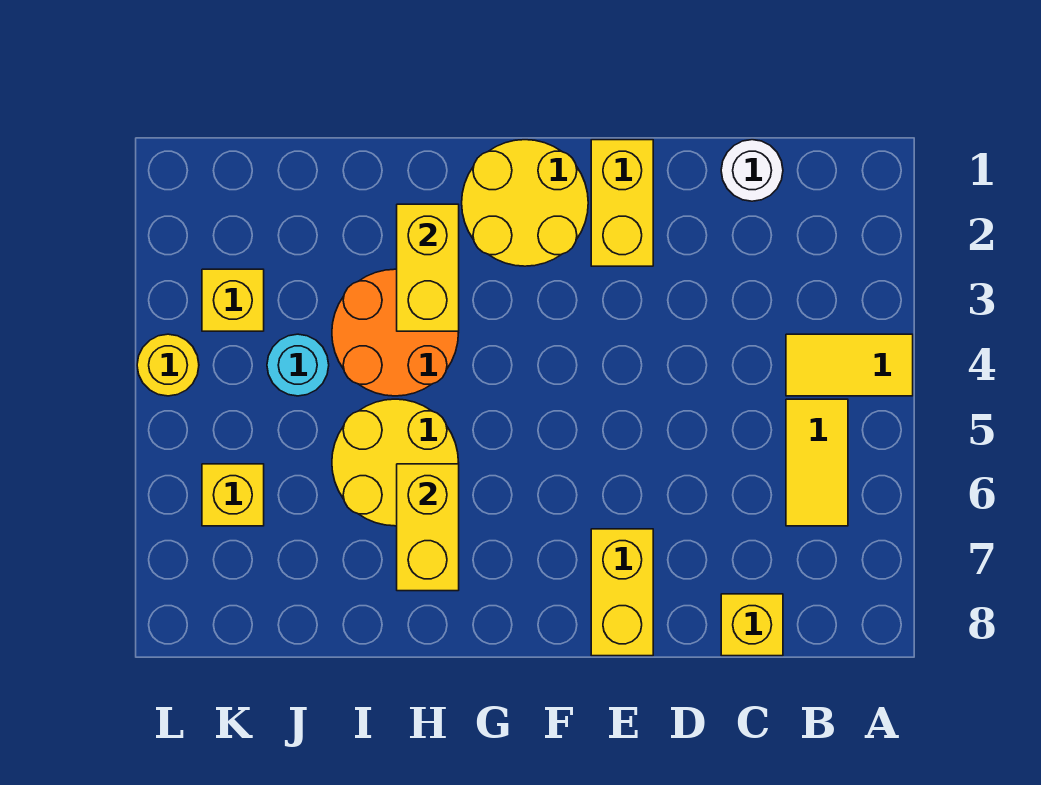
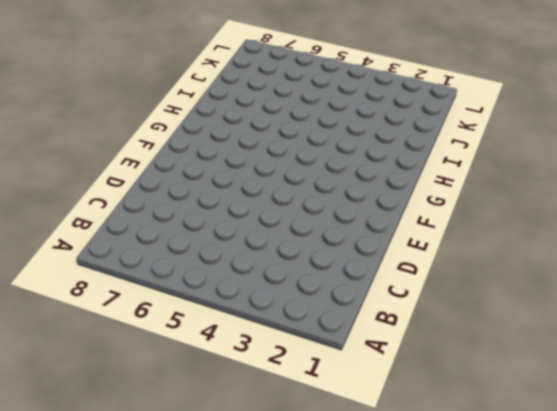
none -> yellow tile A4:B4 level 1
none -> yellow tile B5:B6 level 1
none -> white round brick C1 level 1

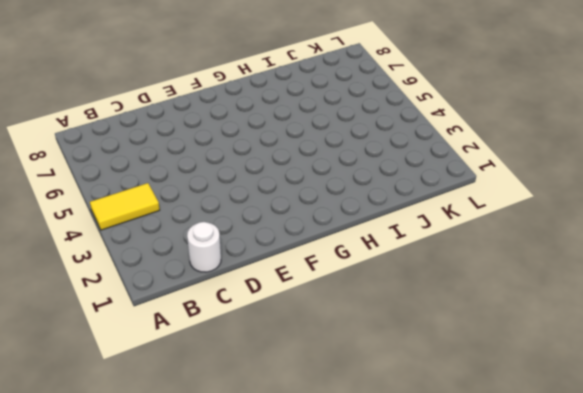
none -> yellow tile B5:B6 level 1
none -> yellow brick C8 level 1
none -> yellow brick E1:E2 level 1

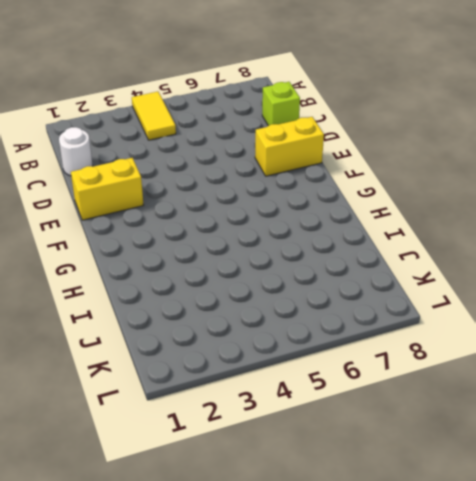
lime brick C8 level 1 -> yellow brick C8 level 1
none -> yellow tile B5:B6 level 1
none -> yellow round brick F1:G2 level 1
none -> orange round brick H3:I4 level 1

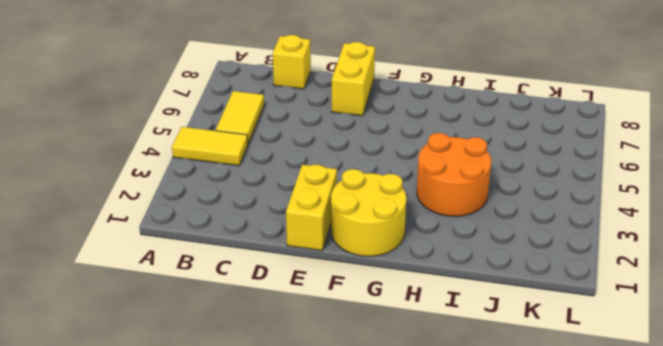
none -> white round brick C1 level 1
none -> yellow round brick H5:I6 level 1
none -> cyan round brick J4 level 1

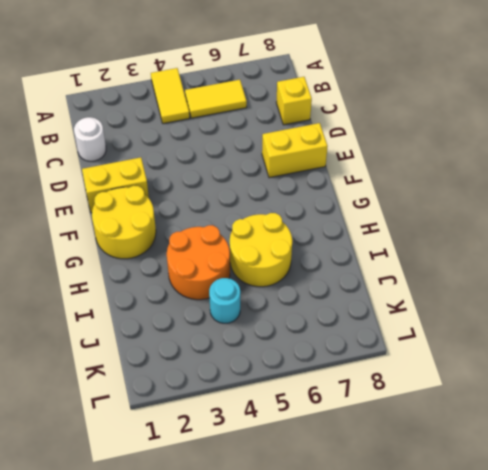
none -> yellow brick K3 level 1
none -> yellow brick K6 level 1
none -> yellow round brick L4 level 1

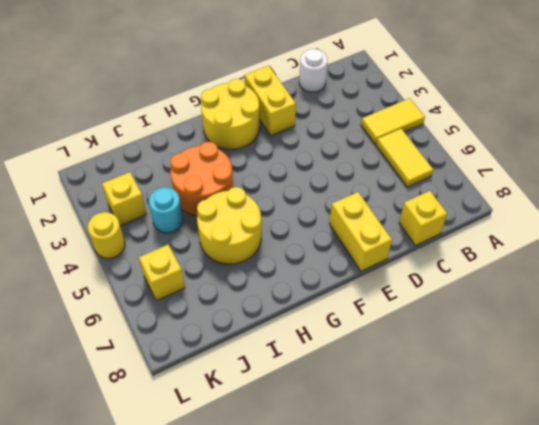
none -> yellow brick H2:H3 level 2
none -> yellow brick H6:H7 level 2

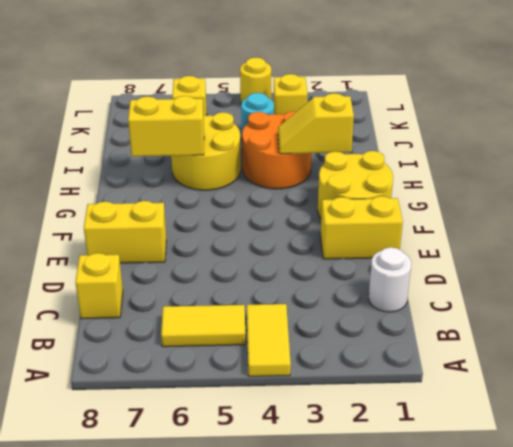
yellow slope H2:H3 level 2 top 2 -> yellow brick H2:H3 level 2

